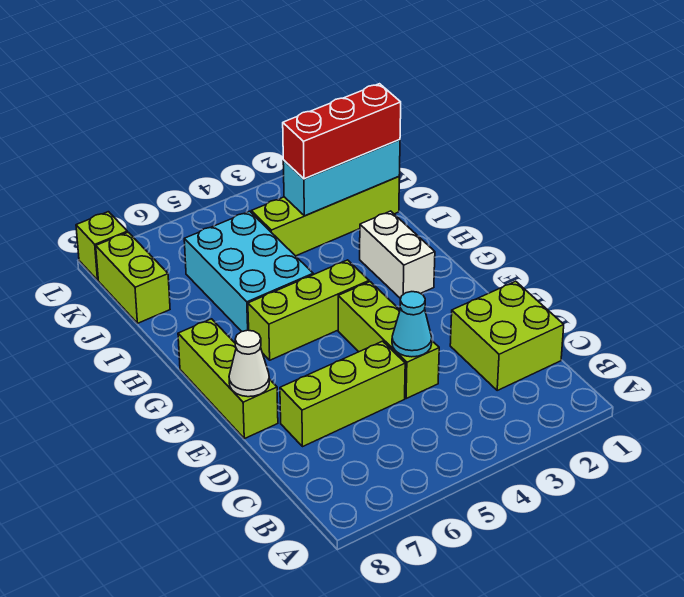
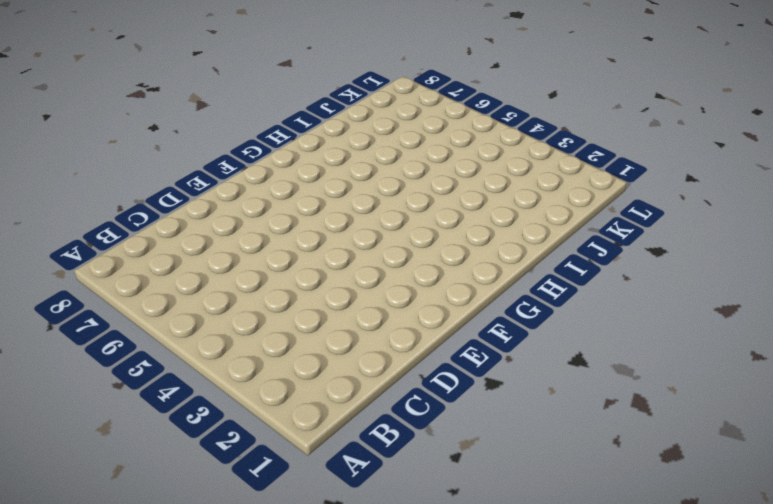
none -> lime brick C1:D2 level 1
none -> lime brick D4:F4 level 1
none -> lime brick D5:D7 level 1

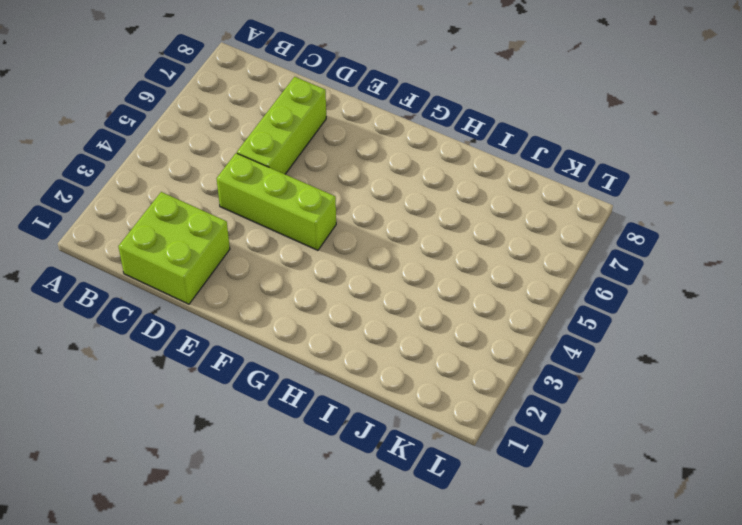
none -> lime brick E8:G8 level 1
none -> white brick G2:H2 level 1
none -> lime brick G4:G6 level 1

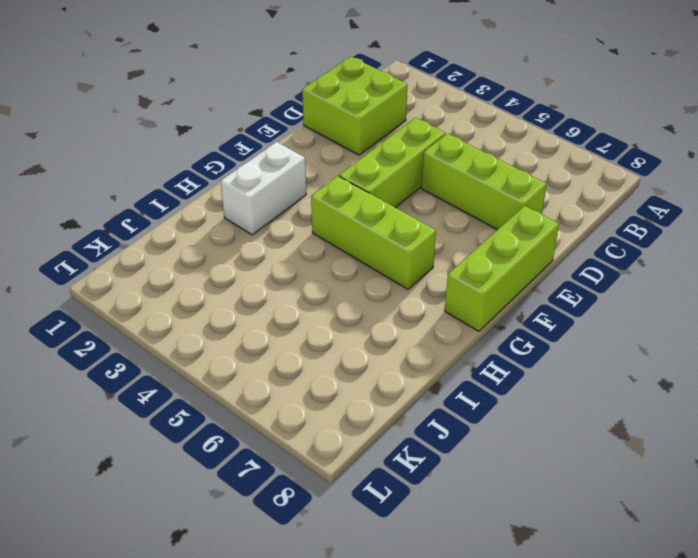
none -> cyan brick H5:J6 level 1
none -> lime brick J1:J4 level 1
none -> lime brick J8:K8 level 1

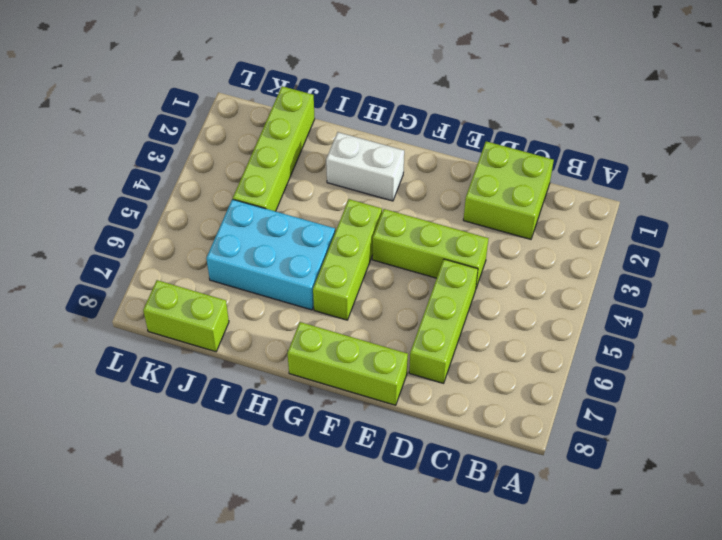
none -> lime brick L8 level 1
none -> cyan cone D4 level 2
none -> white cone E8 level 2

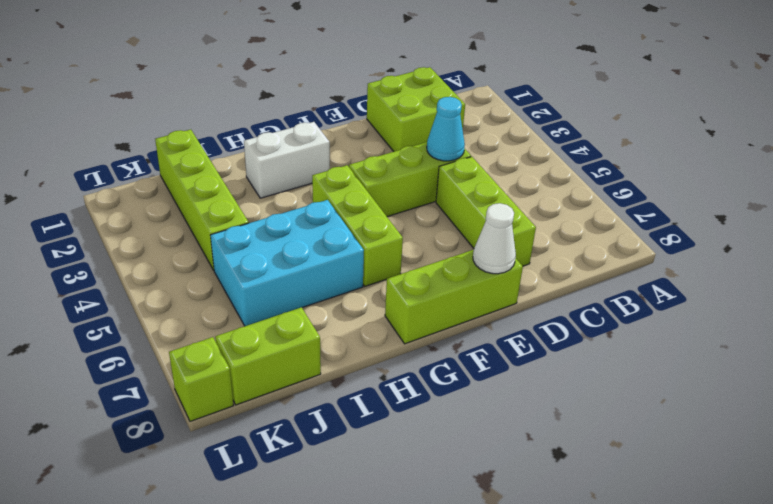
none -> cyan brick J1:J3 level 2
none -> red brick J1:J3 level 3

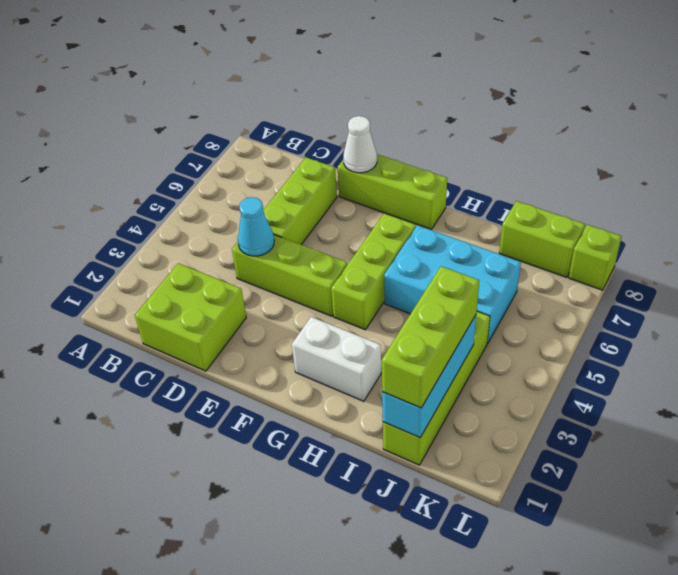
lime brick J1:J3 level 3 -> red brick J1:J3 level 3

